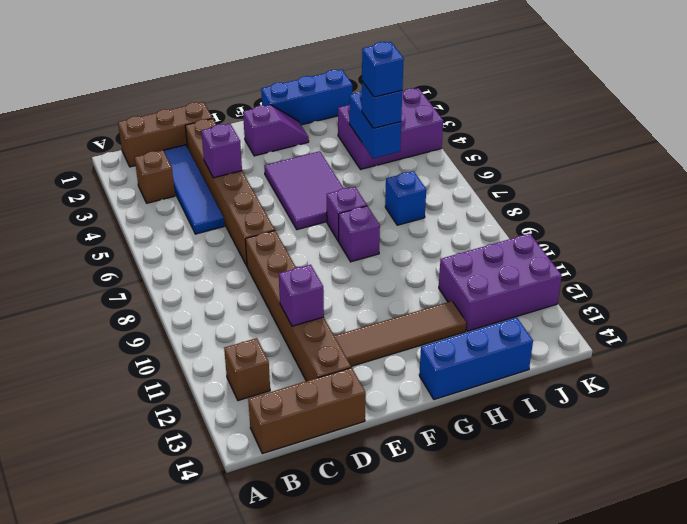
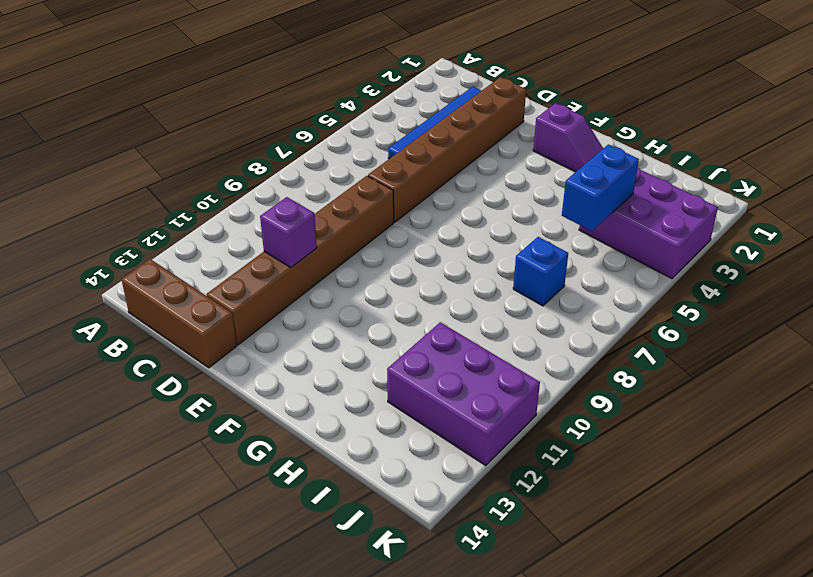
none -> brown brick B1:D1 level 1
none -> brown brick B3 level 1
none -> brown brick B12 level 1

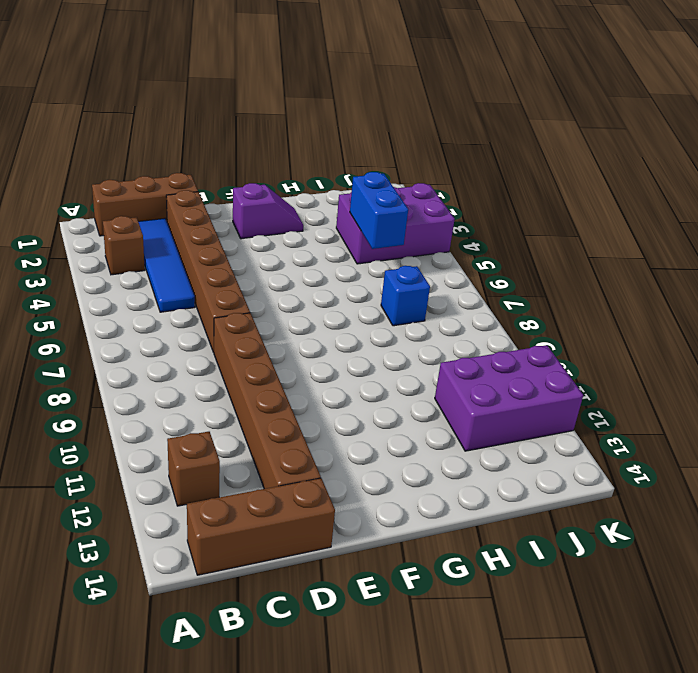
none -> brown tile E12:H12 level 1
none -> purple tile F4:G6 level 1
none -> blue brick G1:I1 level 1

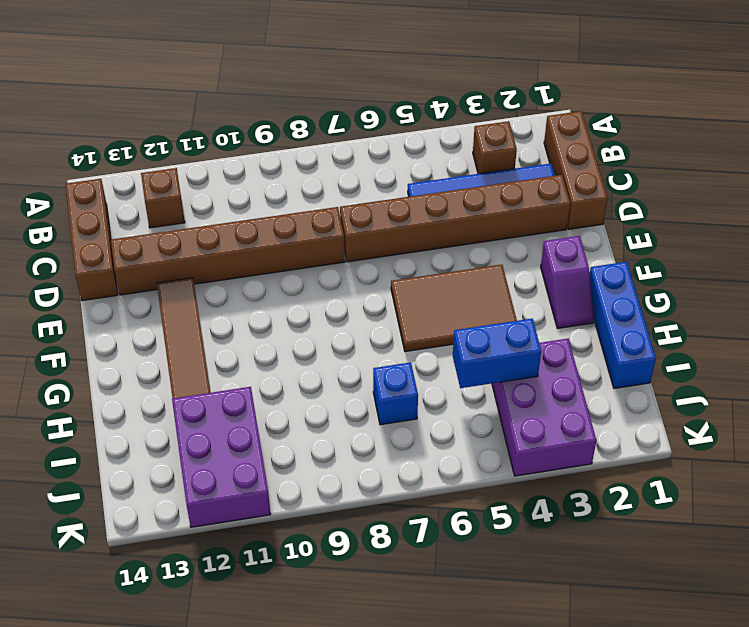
brown tile F4:G6 level 1 -> purple tile F4:G6 level 1
none -> purple brick G7 level 1
none -> purple brick G8 level 1
none -> blue brick G14:I14 level 1

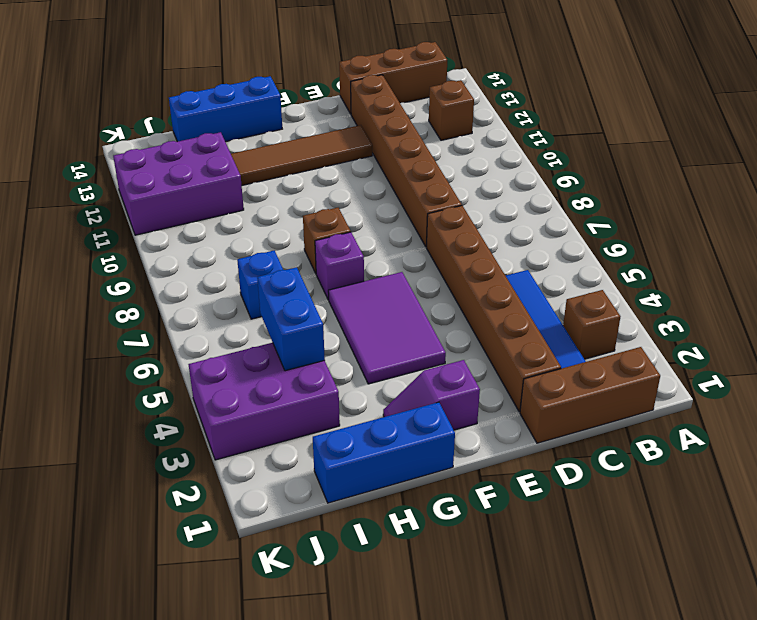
brown brick G8 level 1 -> purple brick G8 level 1
none -> purple brick D4 level 2
none -> purple brick D11 level 2
none -> blue brick I5 level 3

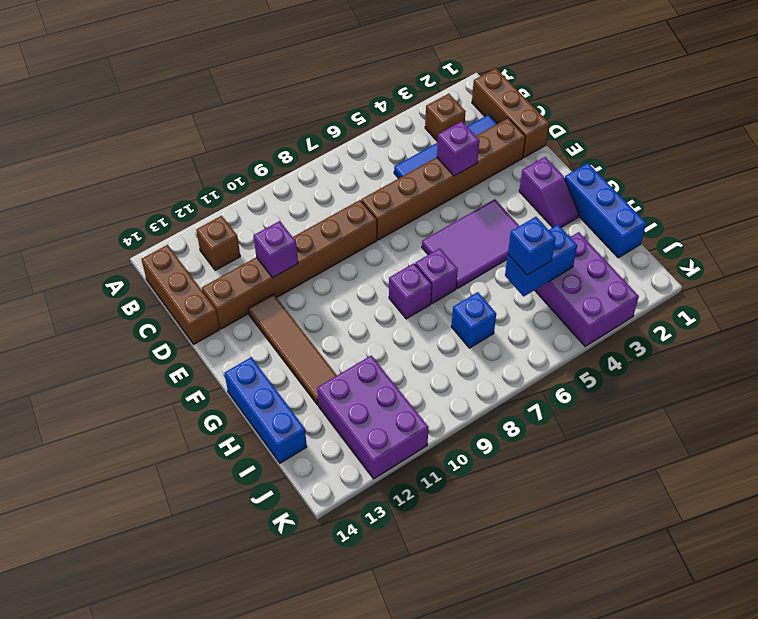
none -> blue brick I5 level 4

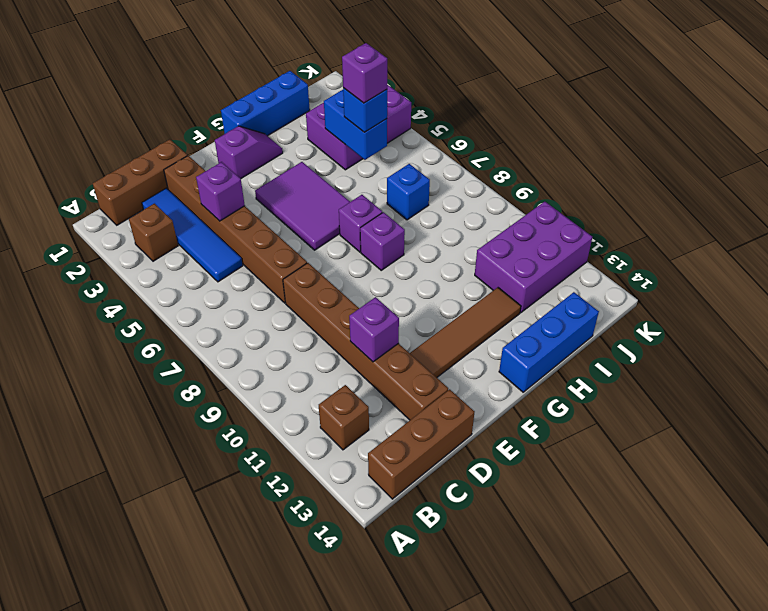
purple brick I5 level 4 -> blue brick I5 level 4

